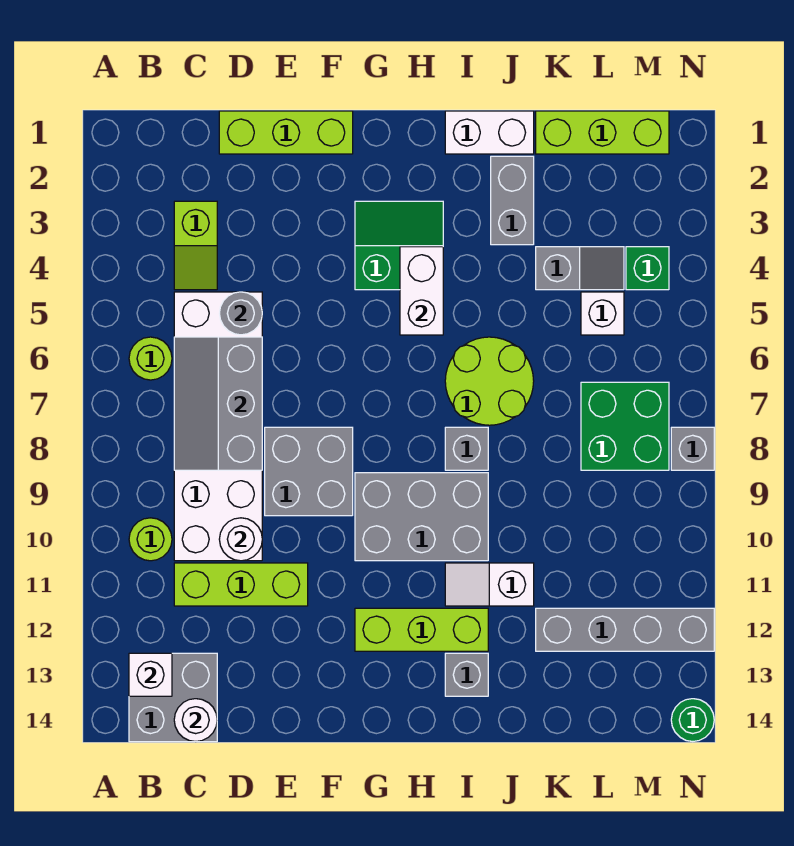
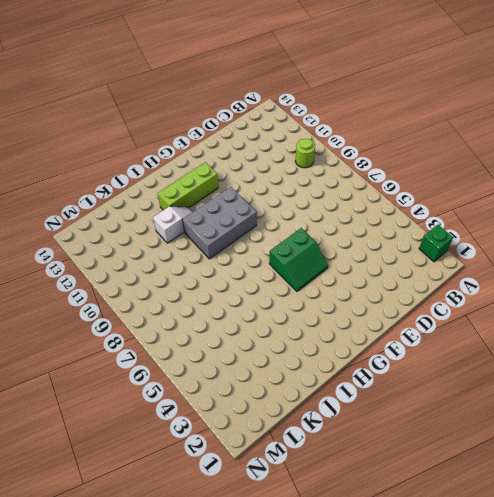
green brick A2 level 1 -> green brick M4 level 1
green slope F5:G6 level 1 top 6 -> green slope G3:H4 level 1 top 4
none -> lime round brick B6 level 1
none -> grey brick B13:C14 level 1
none -> lime slope C3:C4 level 1 top 3
none -> white brick C5:D10 level 1

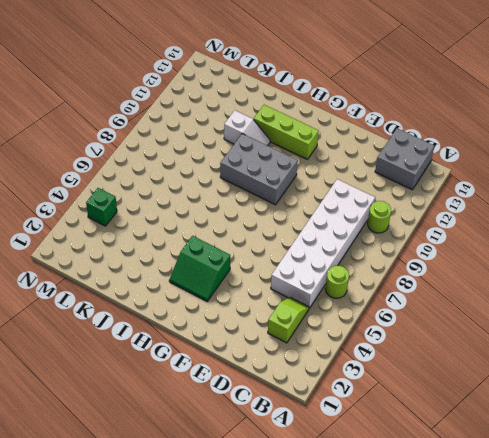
none -> lime brick C11:E11 level 1
none -> lime brick D1:F1 level 1
none -> grey brick E8:F9 level 1
none -> white brick I1:J1 level 1

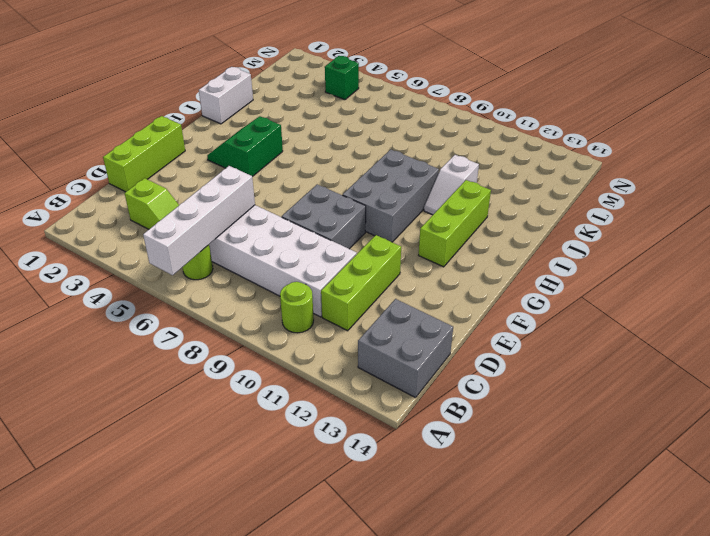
white brick A6:D6 level 2 -> grey slope C6:D8 level 2 top D
none -> lime round brick I6:J7 level 1
none -> grey brick I8 level 1
none -> grey brick I13 level 1
none -> grey brick J2:J3 level 1

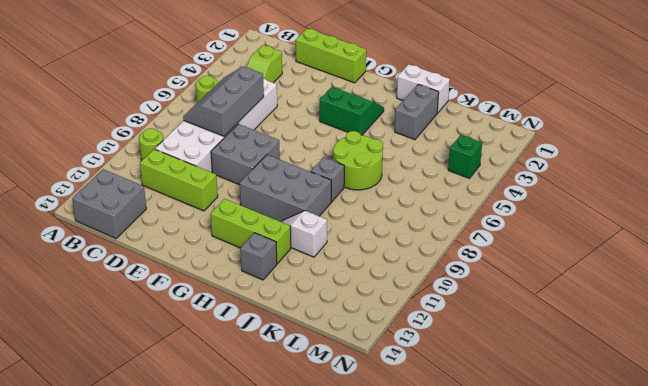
none -> lime brick K1:M1 level 1
none -> grey slope K4:L4 level 1 top K
none -> grey brick K12:N12 level 1
none -> white brick L5 level 1

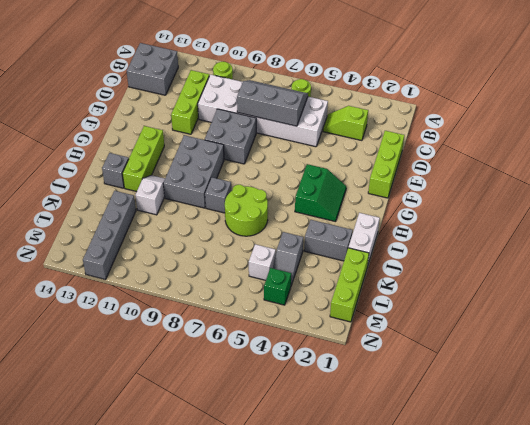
none -> green brick L7:M8 level 1
none -> grey brick N8 level 1
none -> green round brick N14 level 1
none -> white brick B13 level 2

